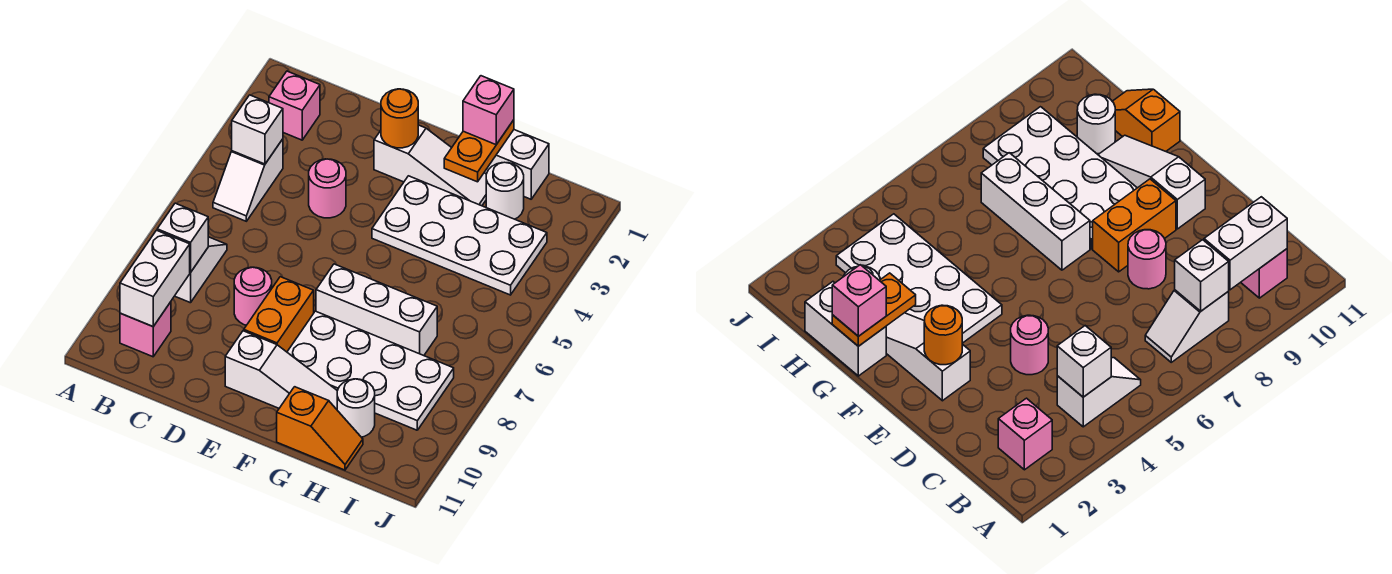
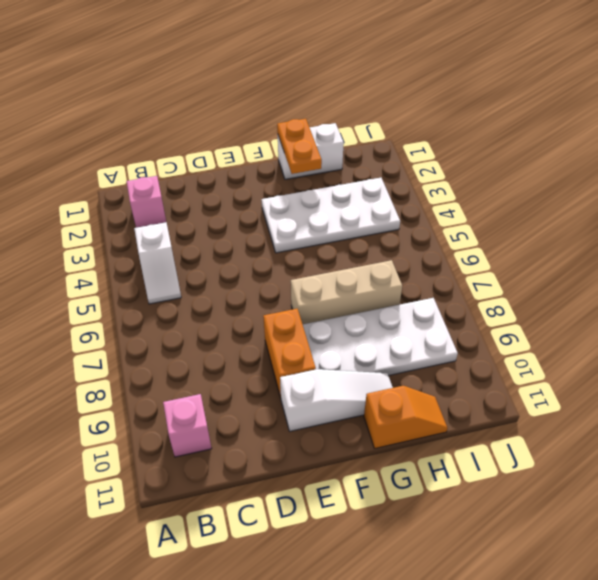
tan brick F7:H7 level 1 -> white brick F7:H7 level 1
none -> white slope B7:B8 level 1 top 8
none -> pink round brick D4 level 1
none -> pink round brick D8 level 1

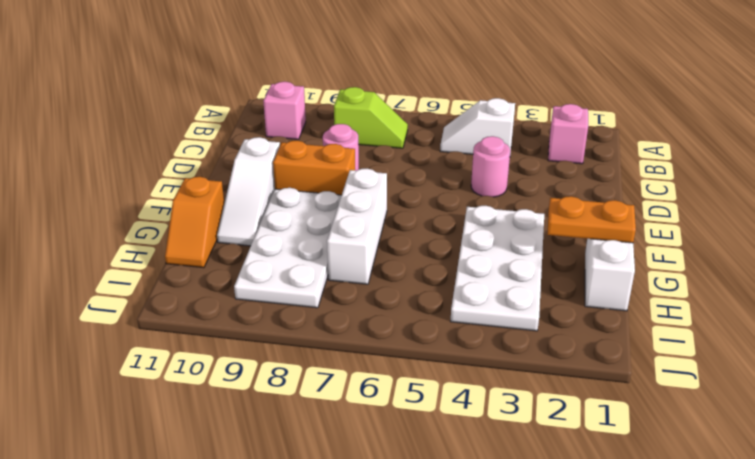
lime slope B7:B8 level 1 top 8 -> white slope B7:B8 level 1 top 8
none -> white slope E2:G2 level 1 top E
none -> white round brick H2 level 1
none -> white round brick H10 level 1

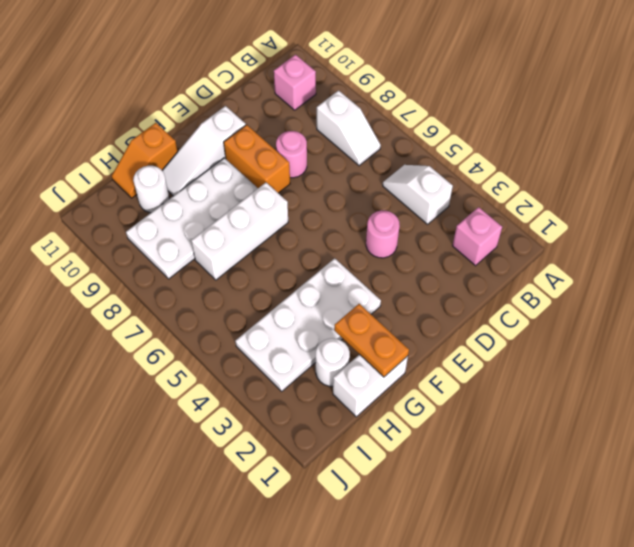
none -> white slope E2:G2 level 1 top E
none -> white brick B4 level 2
none -> white brick B8 level 2

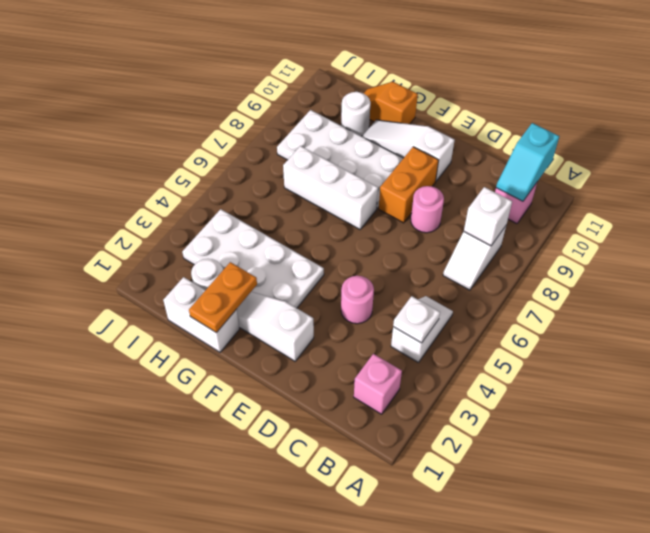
white plate B4 level 2 -> white brick B4 level 2
cyan slope B10:B11 level 2 top 11 -> white brick B9:B10 level 2
none -> orange round brick E2 level 2
none -> pink brick G1 level 3

